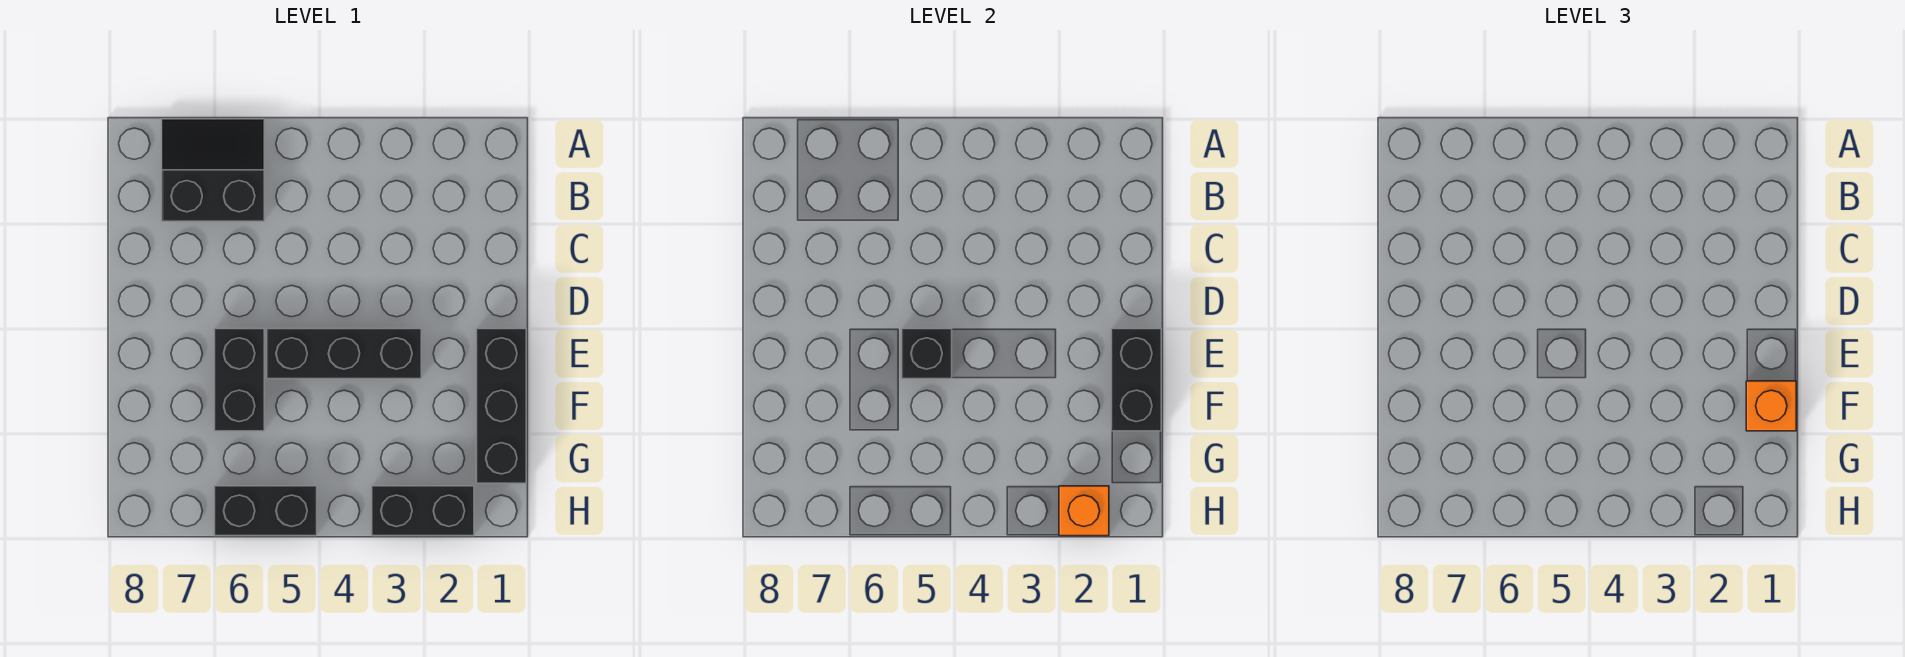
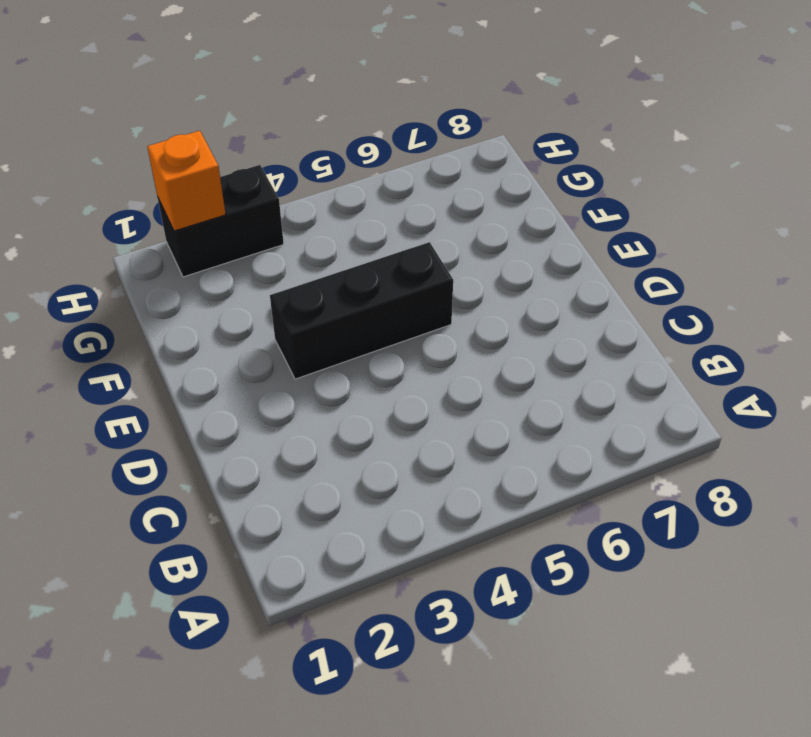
none -> black slope A6:B7 level 1 top B
none -> black brick E1:G1 level 1

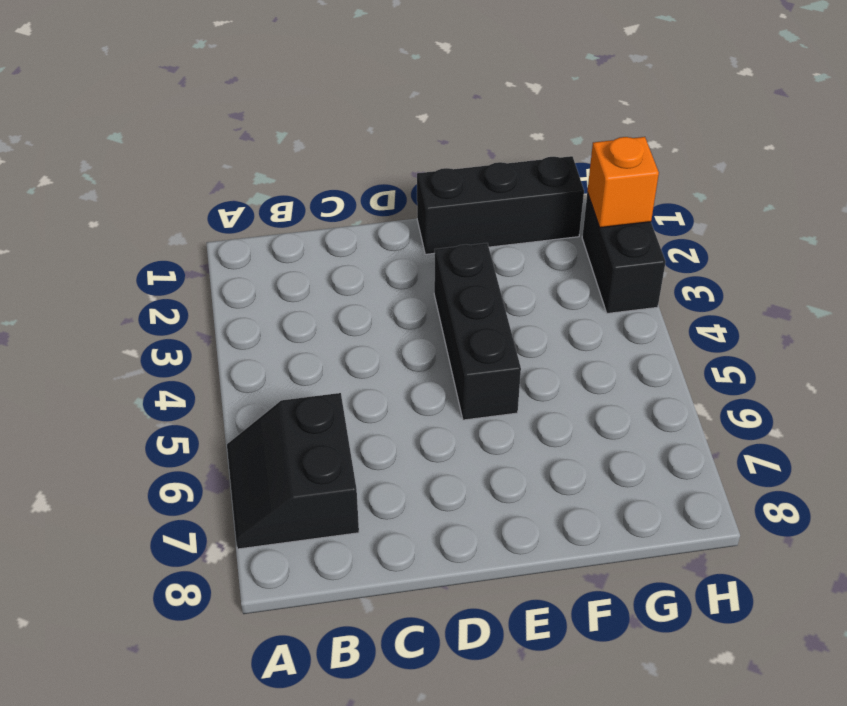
none -> black brick E6:F6 level 1
none -> black brick H5:H6 level 1

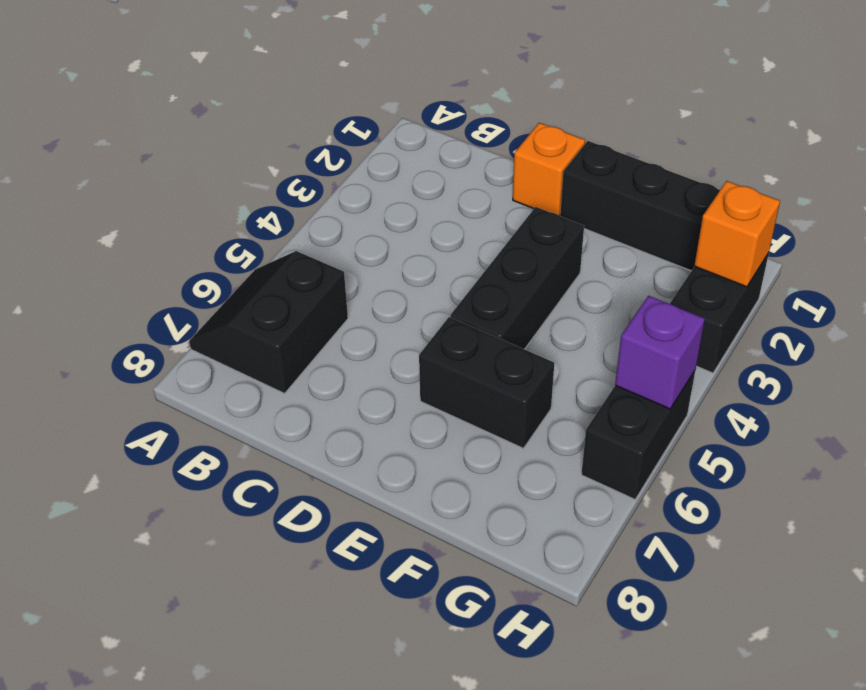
orange brick D1 level 1 -> orange brick F1 level 3
purple brick H5 level 2 -> none
none -> black brick E1:F1 level 2
none -> black brick E5 level 2

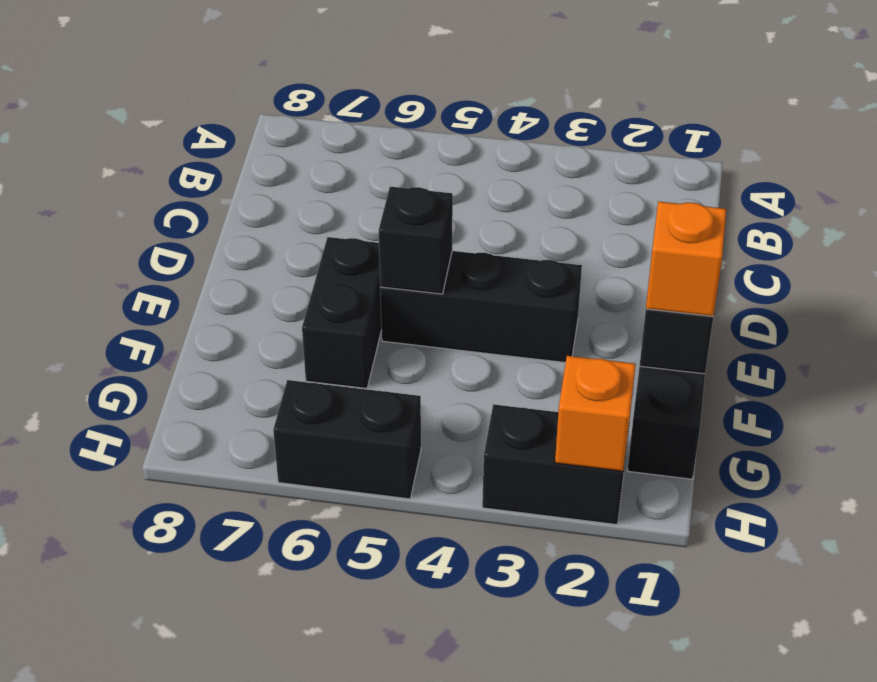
none -> black slope A6:B7 level 1 top B

